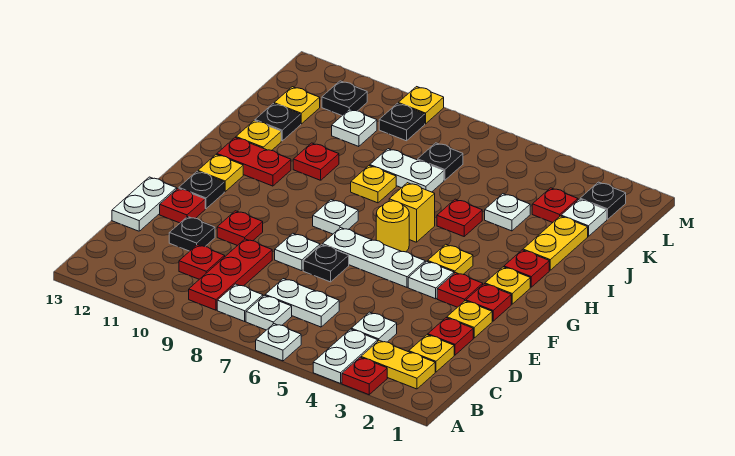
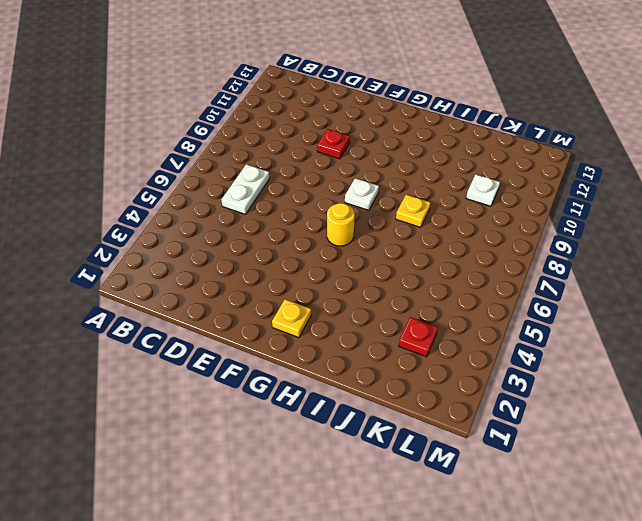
none -> red plate A3 level 1
none -> white plate A4:B4 level 1
none -> white plate A6 level 1
none -> yellow plate B2:B3 level 1

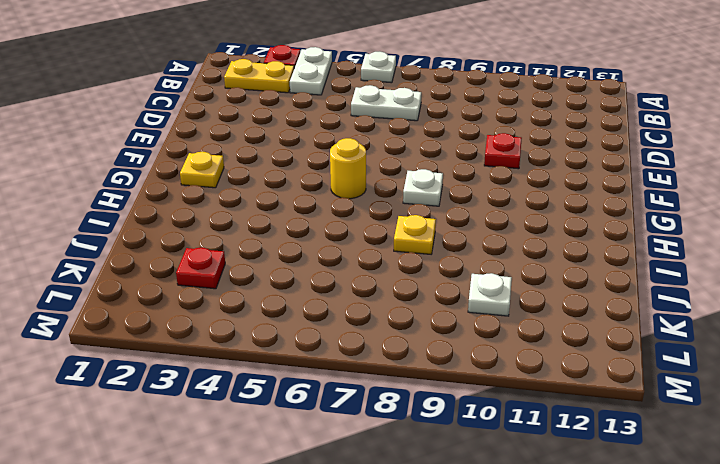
none -> white plate B7 level 1
none -> white plate B8 level 1
none -> red plate B9:D9 level 1
none -> yellow plate C2 level 1

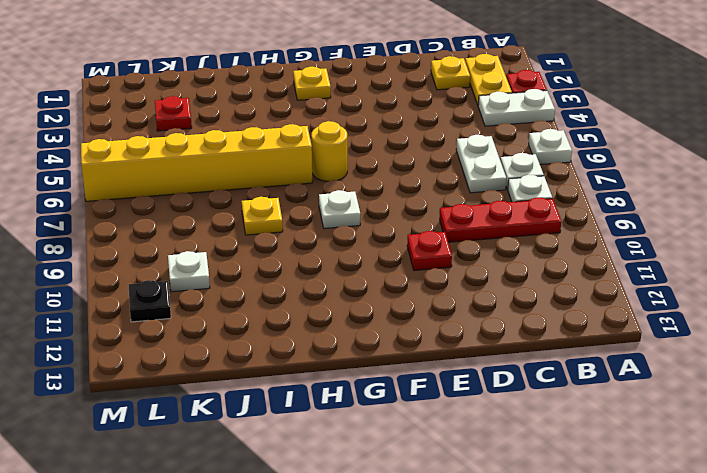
yellow brick H6:M6 level 1 -> yellow brick H6 level 1
none -> white plate C4 level 1
none -> red plate C10 level 1
none -> red plate D2 level 1
none -> black plate D11 level 1

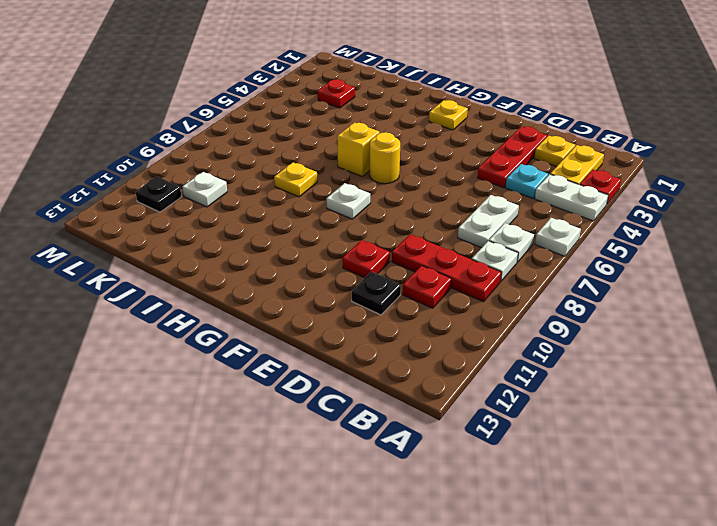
cyan plate C4 level 1 -> white plate C4 level 1
red plate D2:D4 level 1 -> red plate D2 level 1
none -> white plate D13:E13 level 1
none -> yellow plate E2 level 1
none -> black plate E7 level 1
none -> white plate E8 level 1

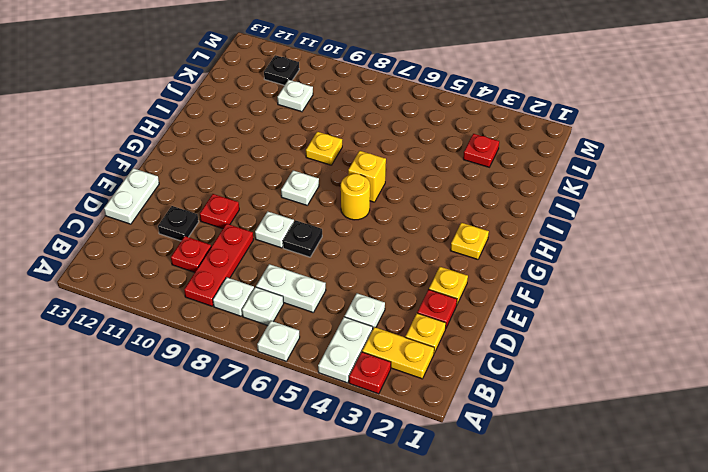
none -> red plate E12 level 1
none -> red plate F2 level 1
none -> red plate F3 level 1
none -> white plate F4 level 1

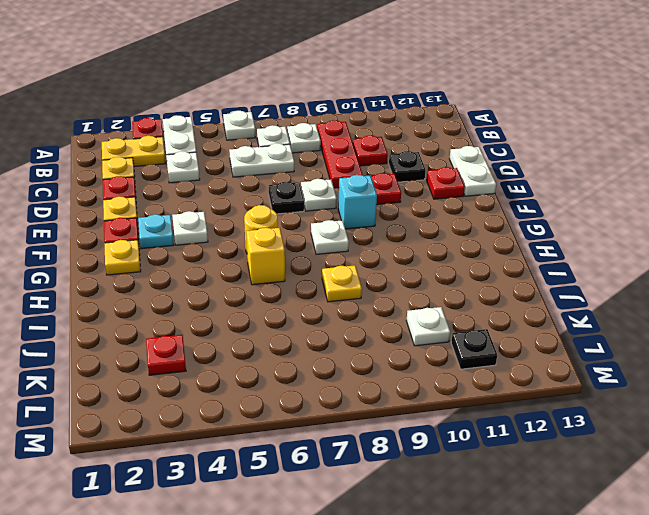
cyan plate F3 level 1 -> red plate F3 level 1
cyan brick F9 level 1 -> none
none -> white plate F5:F7 level 1
none -> black plate F12 level 1
none -> yellow plate G4 level 1
none -> yellow plate G12 level 1

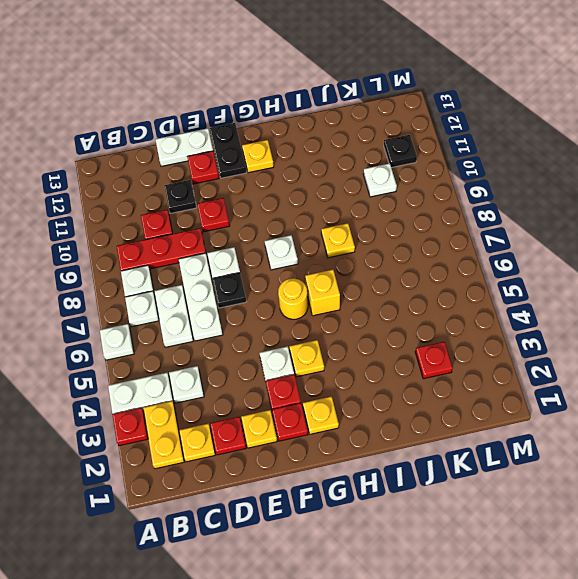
white plate D6:D8 level 1 -> white plate F5:F7 level 1
black plate F12:F13 level 1 -> black plate F12 level 1
none -> red plate H2 level 1
none -> red plate H11:H12 level 1
none -> yellow plate I2:J2 level 1
none -> red plate I5 level 1

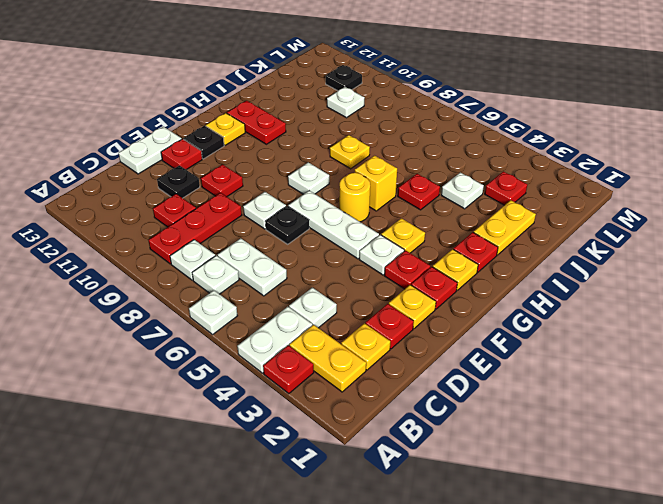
none -> red plate I10 level 1
none -> yellow plate I12 level 1
none -> white plate J7:J8 level 1
none -> black plate J12 level 1

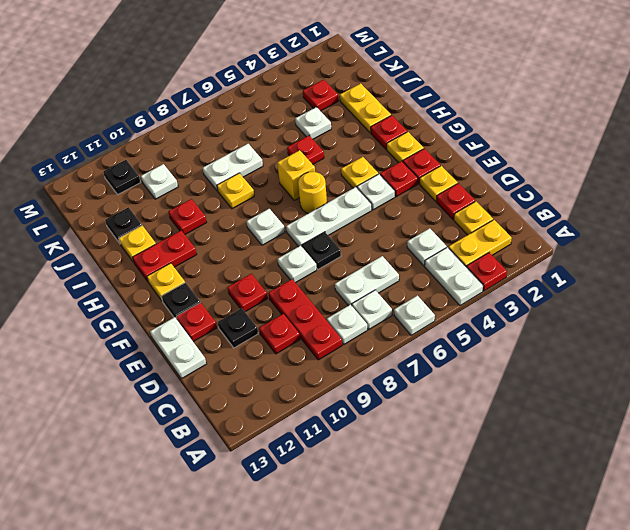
none -> white plate K2 level 1
none -> black plate K7 level 1
none -> yellow plate K12 level 1
none -> black plate L2 level 1

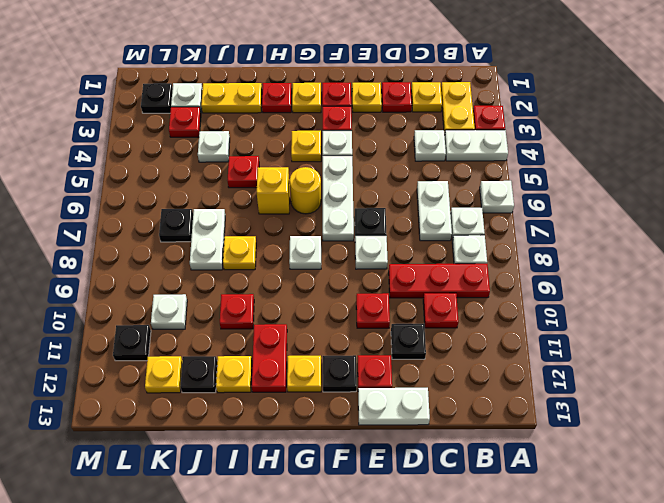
none -> black plate L9 level 1
none -> yellow plate M9 level 1

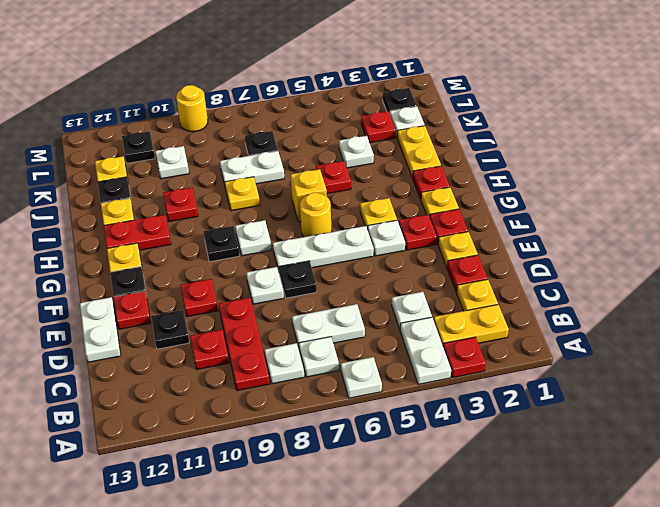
black plate G9 level 1 -> black plate L9 level 1
yellow round brick M9 level 1 -> yellow plate M9 level 1

